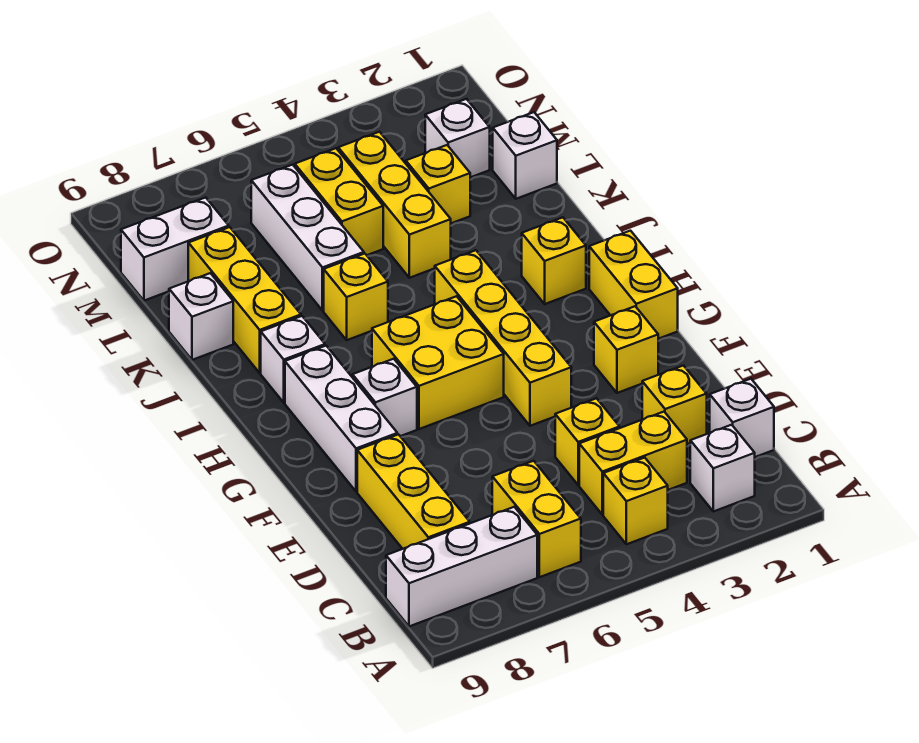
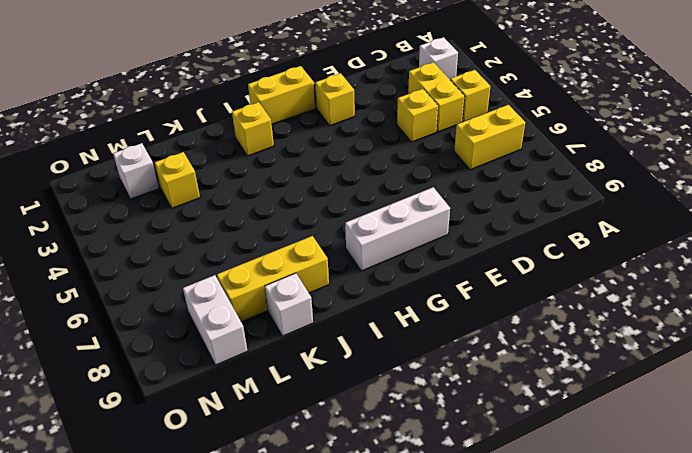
none -> white brick B7:B9 level 1
none -> white brick C1 level 1
none -> yellow brick C8:E8 level 1

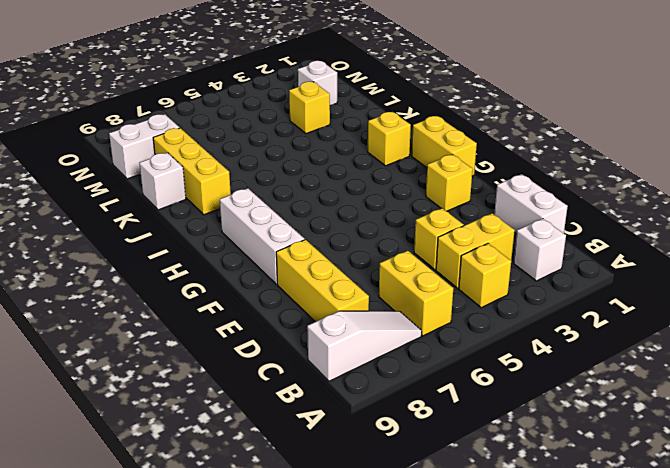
white slope B7:B9 level 1 top 9 -> white brick B7:B9 level 1
white brick C1:D1 level 1 -> white brick C1 level 1
none -> yellow brick D2 level 1
none -> yellow brick F4:I4 level 1
none -> yellow brick G5:H6 level 1

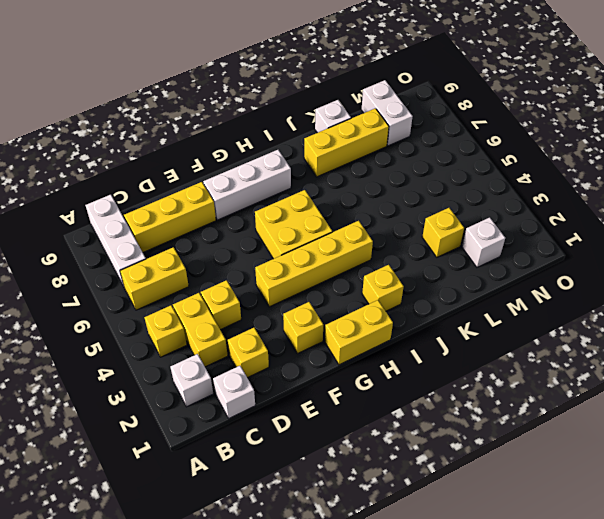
none -> white brick G7 level 1
none -> white brick I8 level 1
none -> yellow brick J6 level 1

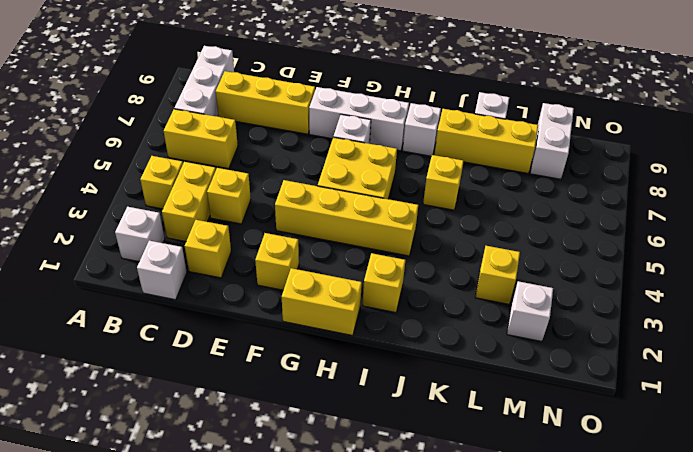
none -> yellow brick K4:M4 level 1
none -> white brick K6:M6 level 1
none -> white brick L1 level 1

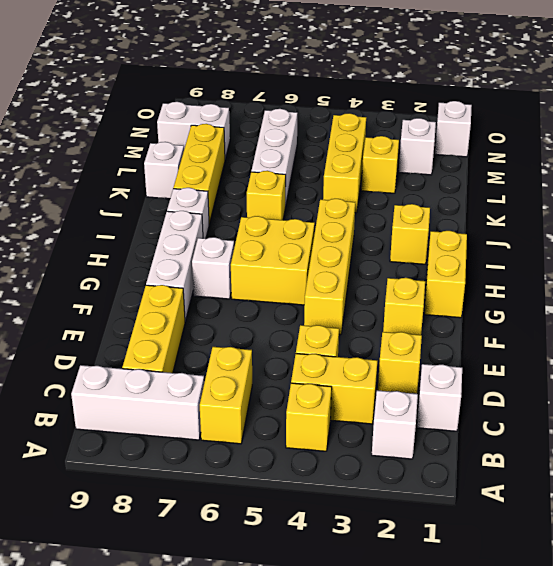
white brick N1 level 1 -> white brick L1 level 1
none -> yellow brick L5:M5 level 1

